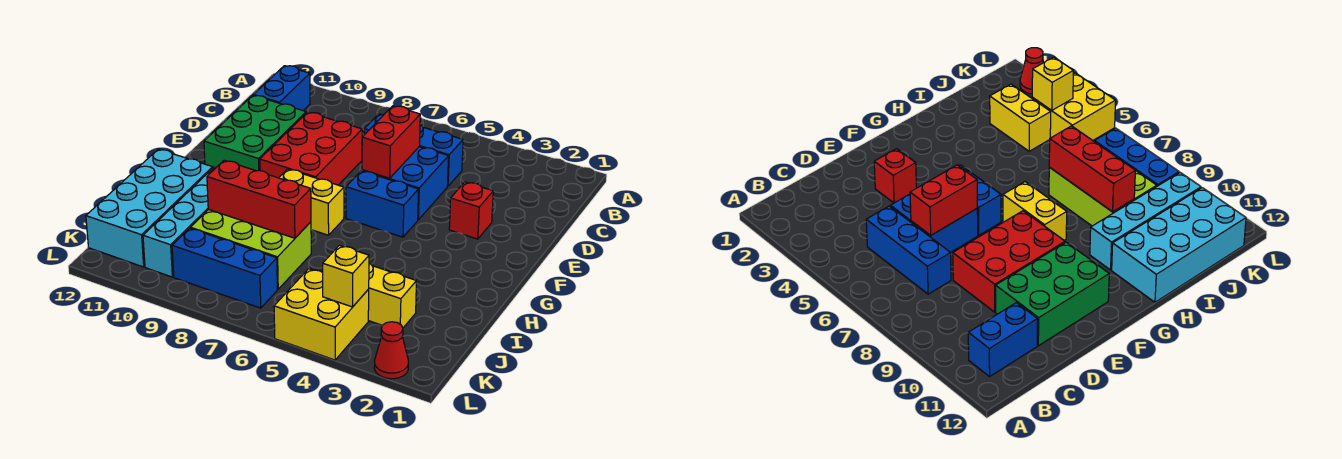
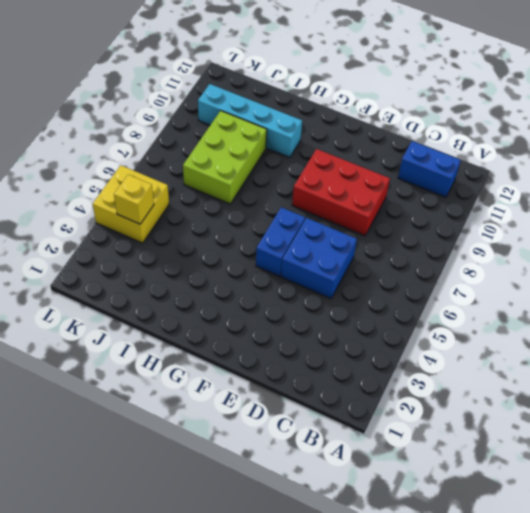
none -> blue brick C5:C7 level 1
none -> green brick D10:F11 level 1
none -> red brick E3 level 1

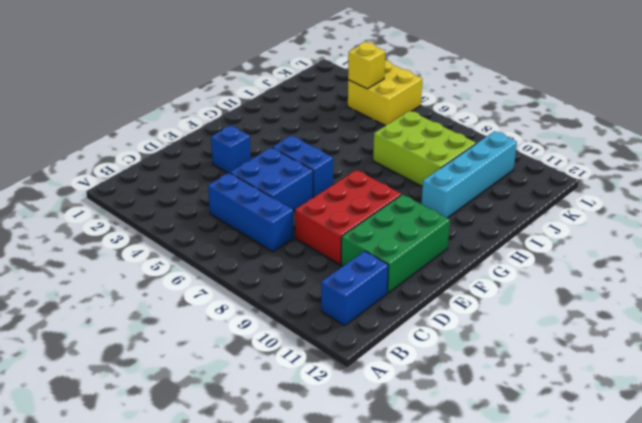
blue brick E3 level 1 -> red brick E3 level 1
none -> yellow brick G7:G8 level 1
none -> cyan brick H11:K12 level 1
none -> yellow brick J3:J4 level 1

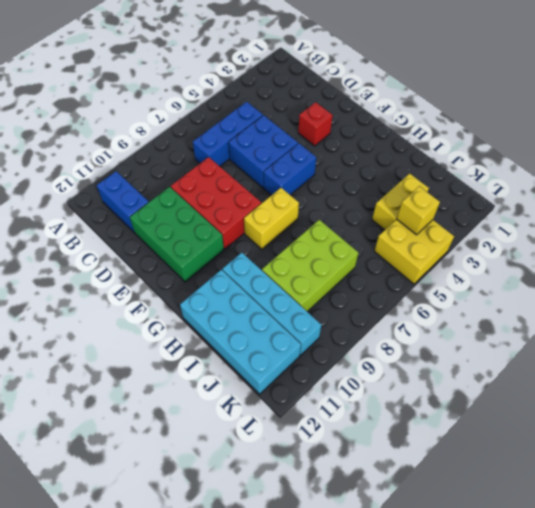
none -> blue brick K7:K9 level 1
none -> red cone L2 level 1
none -> red brick D6:E6 level 2

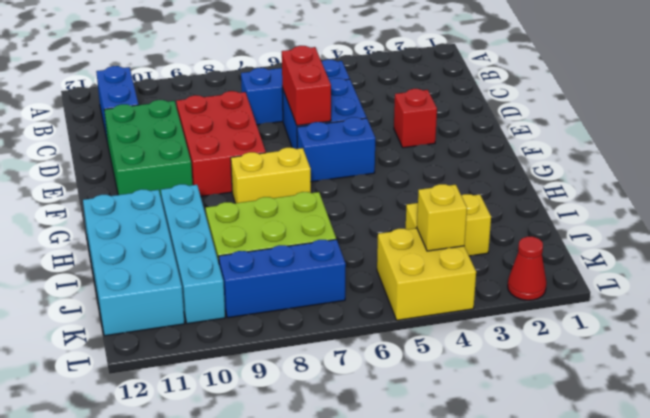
none -> red brick I7:I9 level 2

